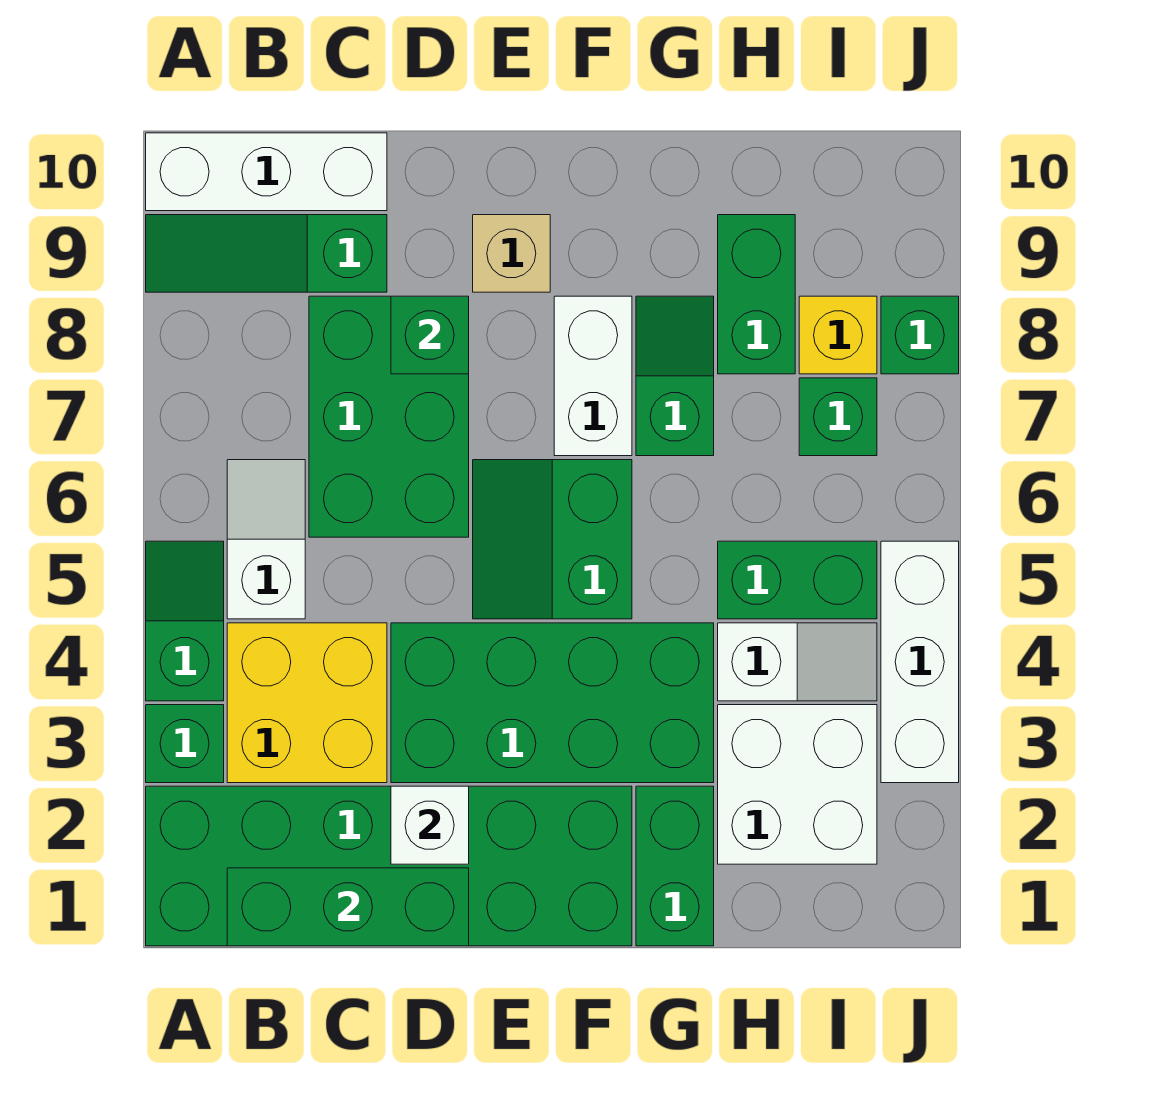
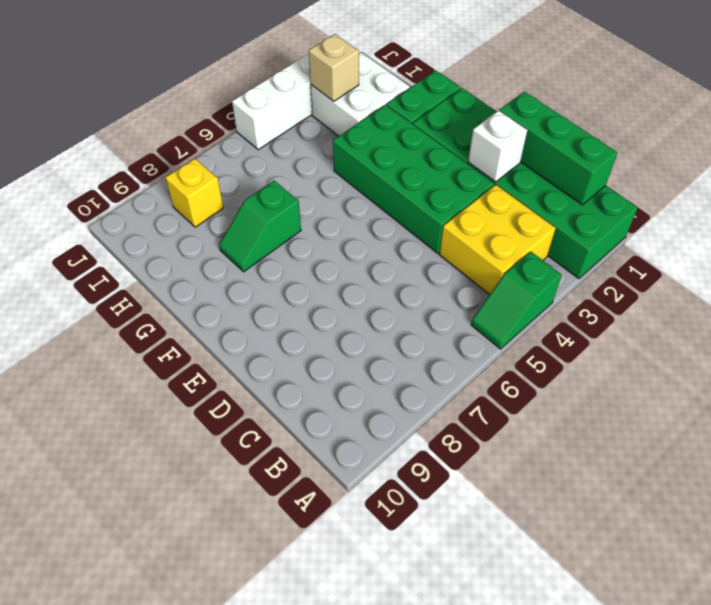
tan brick I3 level 2 -> tan brick E9 level 1
none -> green brick A3 level 1
none -> green slope A9:C9 level 1 top C
none -> white brick A10:C10 level 1

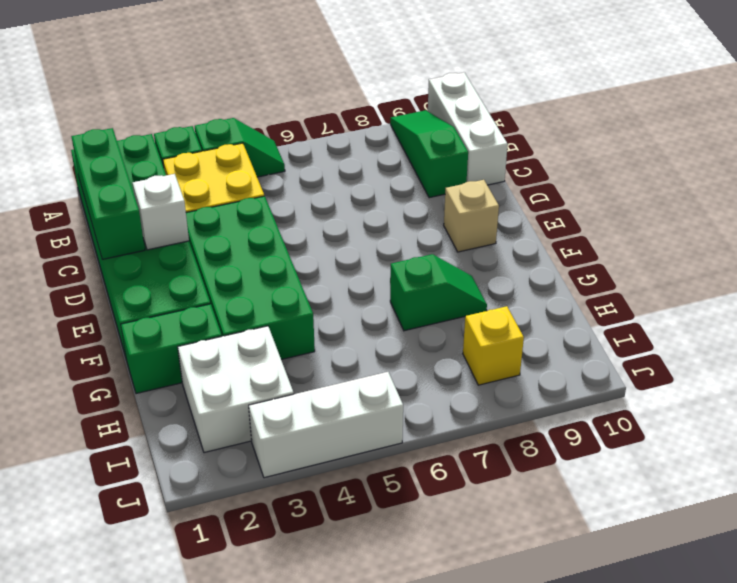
none -> white slope B5:B6 level 1 top 5
none -> green brick C6:D8 level 1
none -> green slope E5:F6 level 1 top F

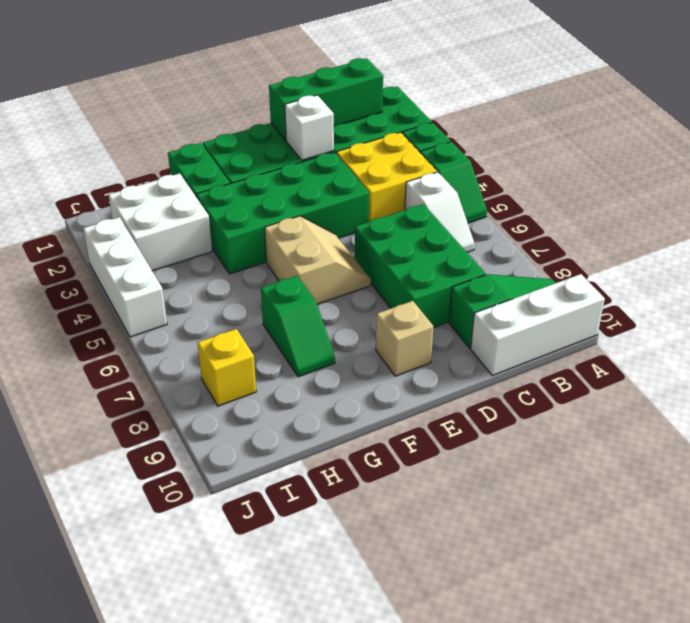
tan slope E5:F6 level 1 top F -> green slope E5:F6 level 1 top F
none -> white brick F7:F8 level 1
none -> white slope H4:I4 level 1 top H
none -> green brick H5:I5 level 1

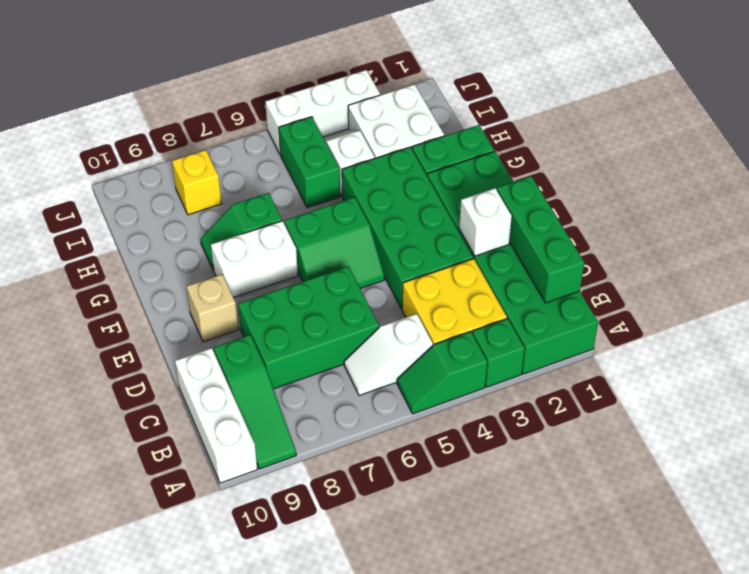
none -> green brick H8:H9 level 1
none -> green brick I7 level 1
none -> green brick J8 level 1

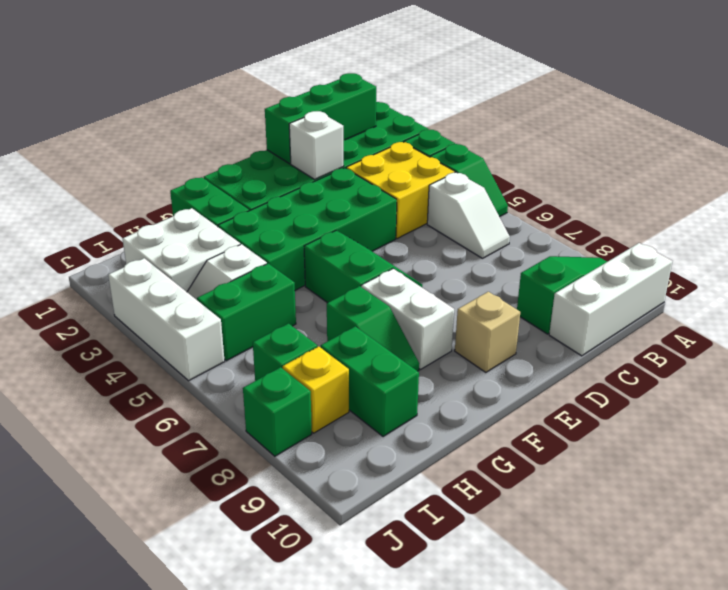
none -> green brick C6:D8 level 1
none -> green brick D8 level 2

